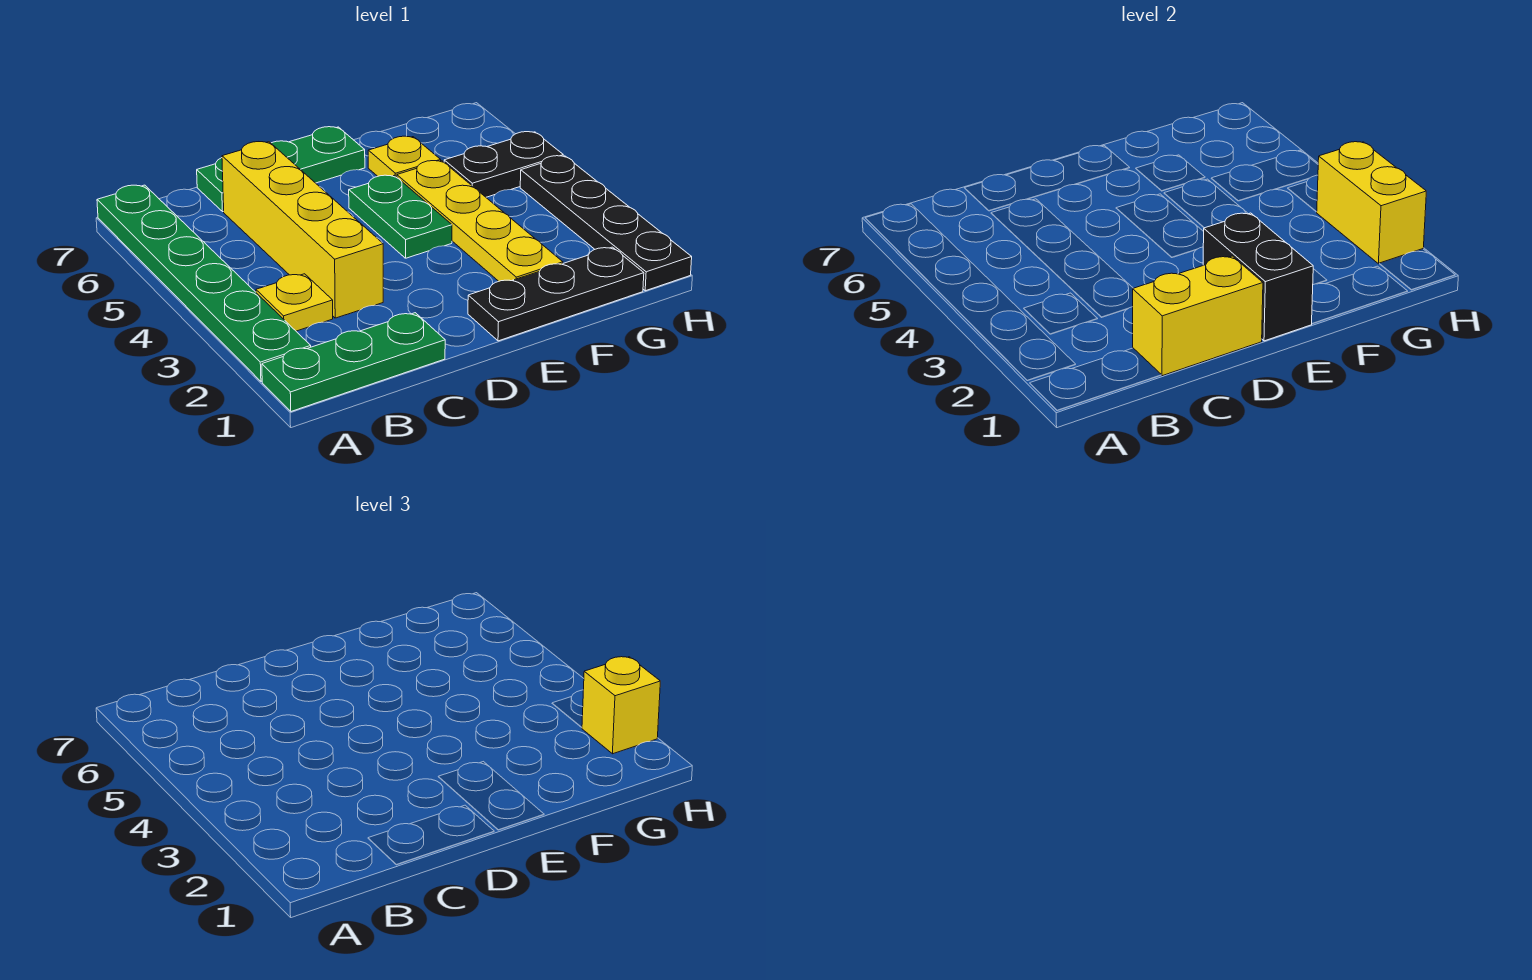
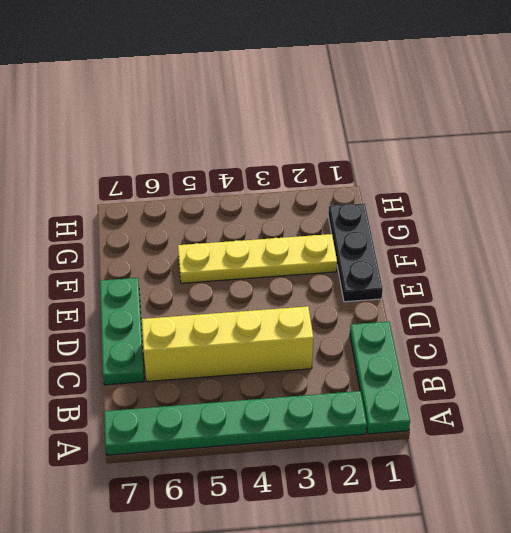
none -> yellow plate B3 level 1
none -> green plate E4:E5 level 1
none -> yellow plate F6 level 1

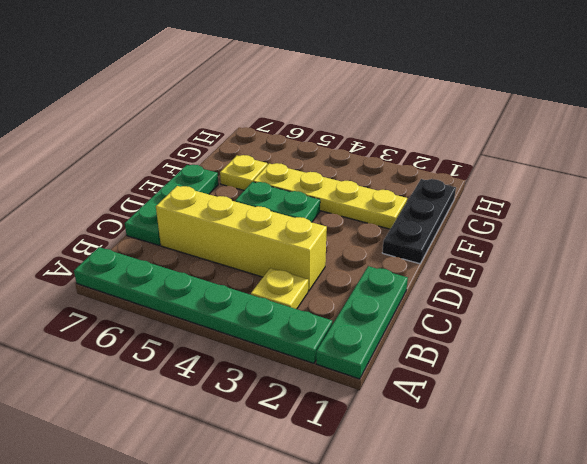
none -> black plate G5:H5 level 1
none -> black plate H1:H4 level 1
none -> yellow brick C1:D1 level 2

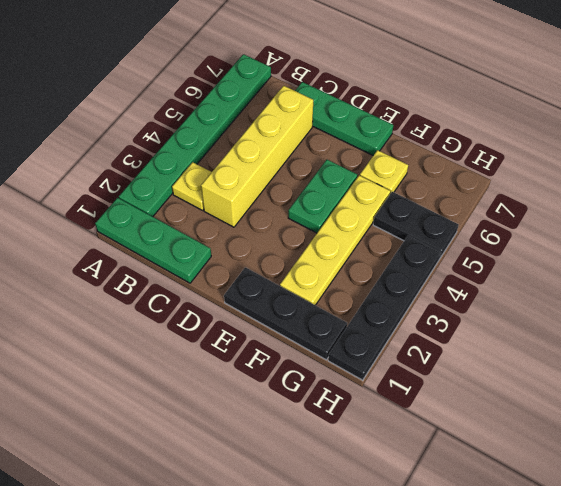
none -> yellow brick C1:D1 level 2
none -> black brick E1:E2 level 2
none -> yellow brick H2:H3 level 2

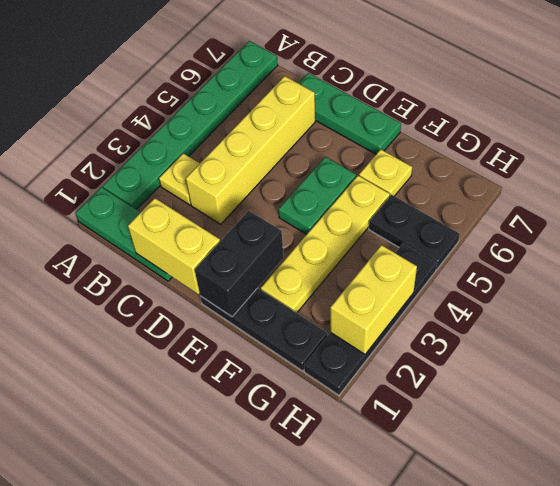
none -> yellow brick H2 level 3

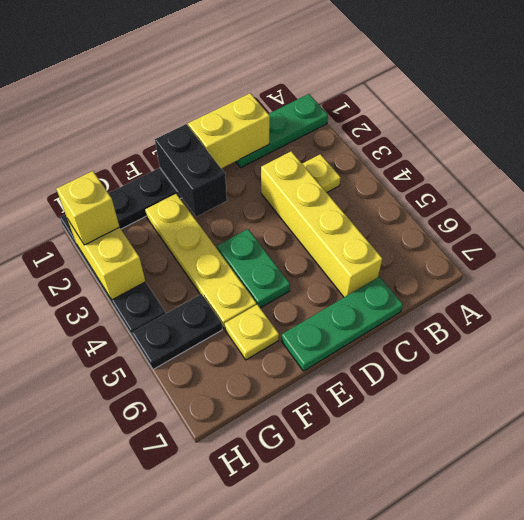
none -> green plate A2:A7 level 1

